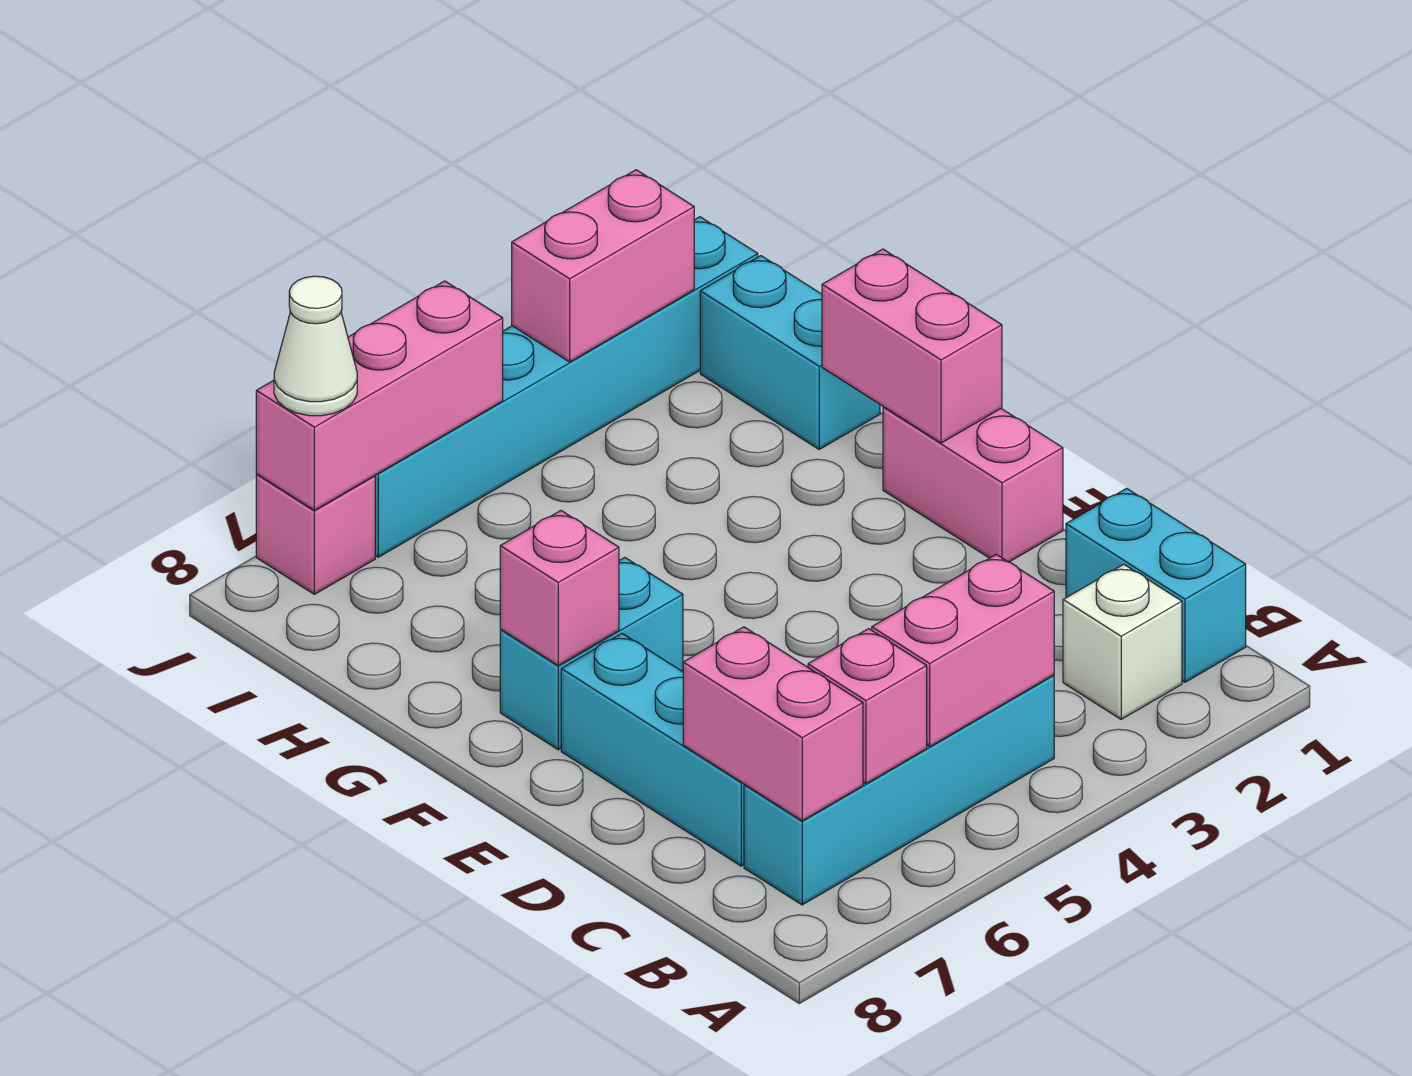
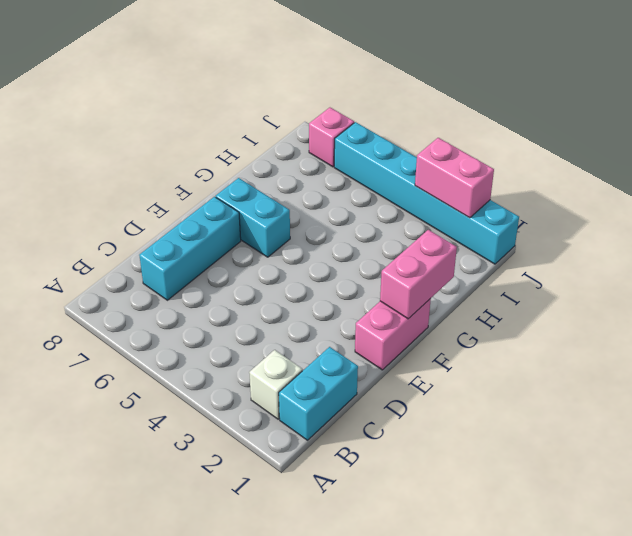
none -> cyan brick B4:B7 level 1
none -> cyan brick H1:I1 level 1
none -> pink brick B4:B5 level 2

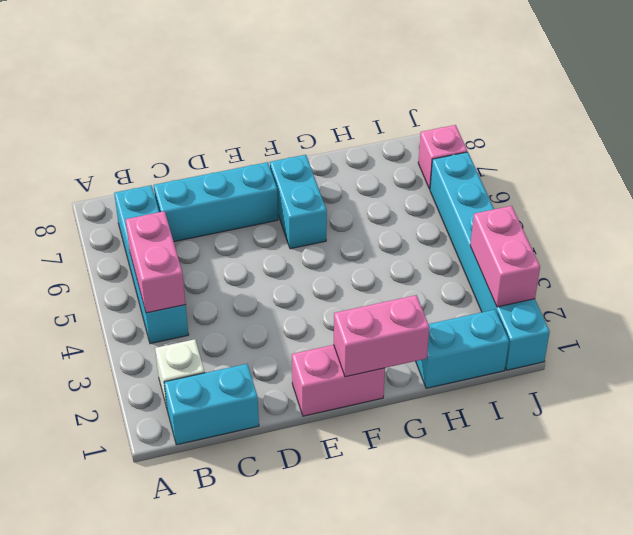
none -> pink brick B6 level 2
none -> pink brick B7:C7 level 2
none -> pink brick F7 level 2

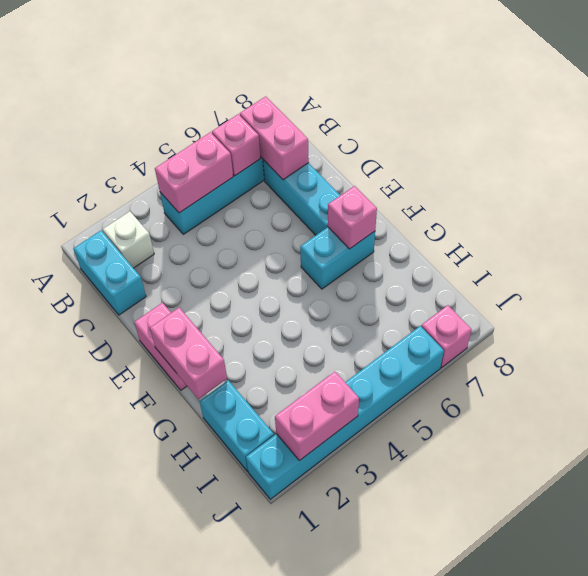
none -> pink brick J5:J7 level 2
none -> white cone J7 level 3

